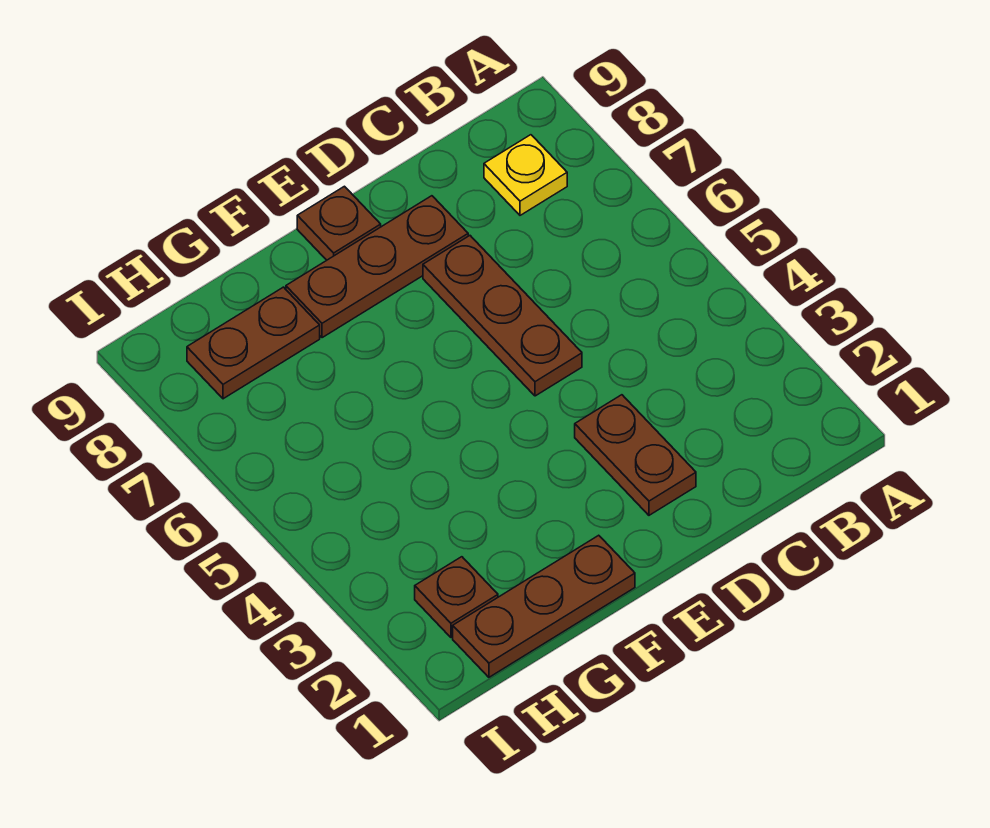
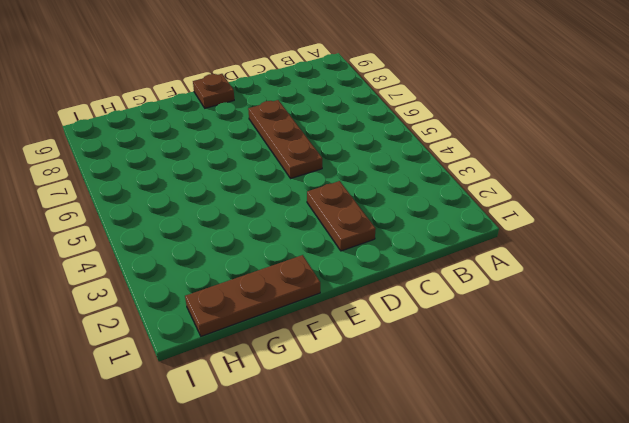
none -> yellow plate B8 level 1
none -> brown plate D8:F8 level 1

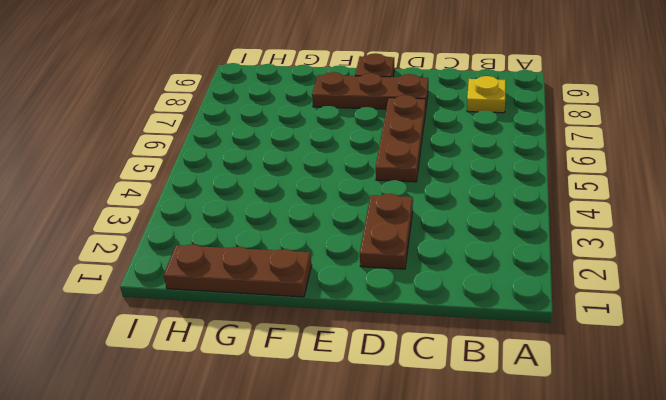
none -> brown plate G8:H8 level 1
none -> brown plate H2 level 1

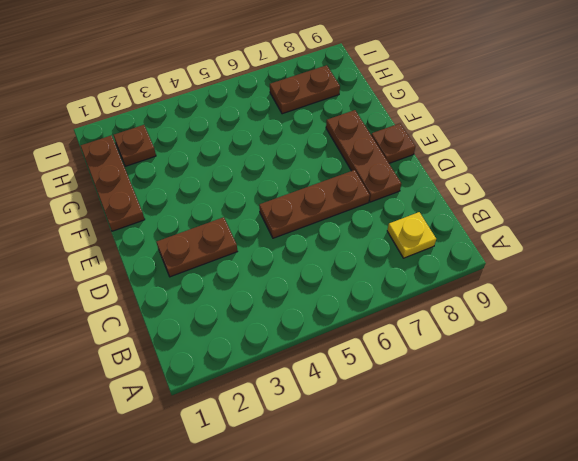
brown plate H7:H8 level 1 -> brown plate G8:H8 level 1

